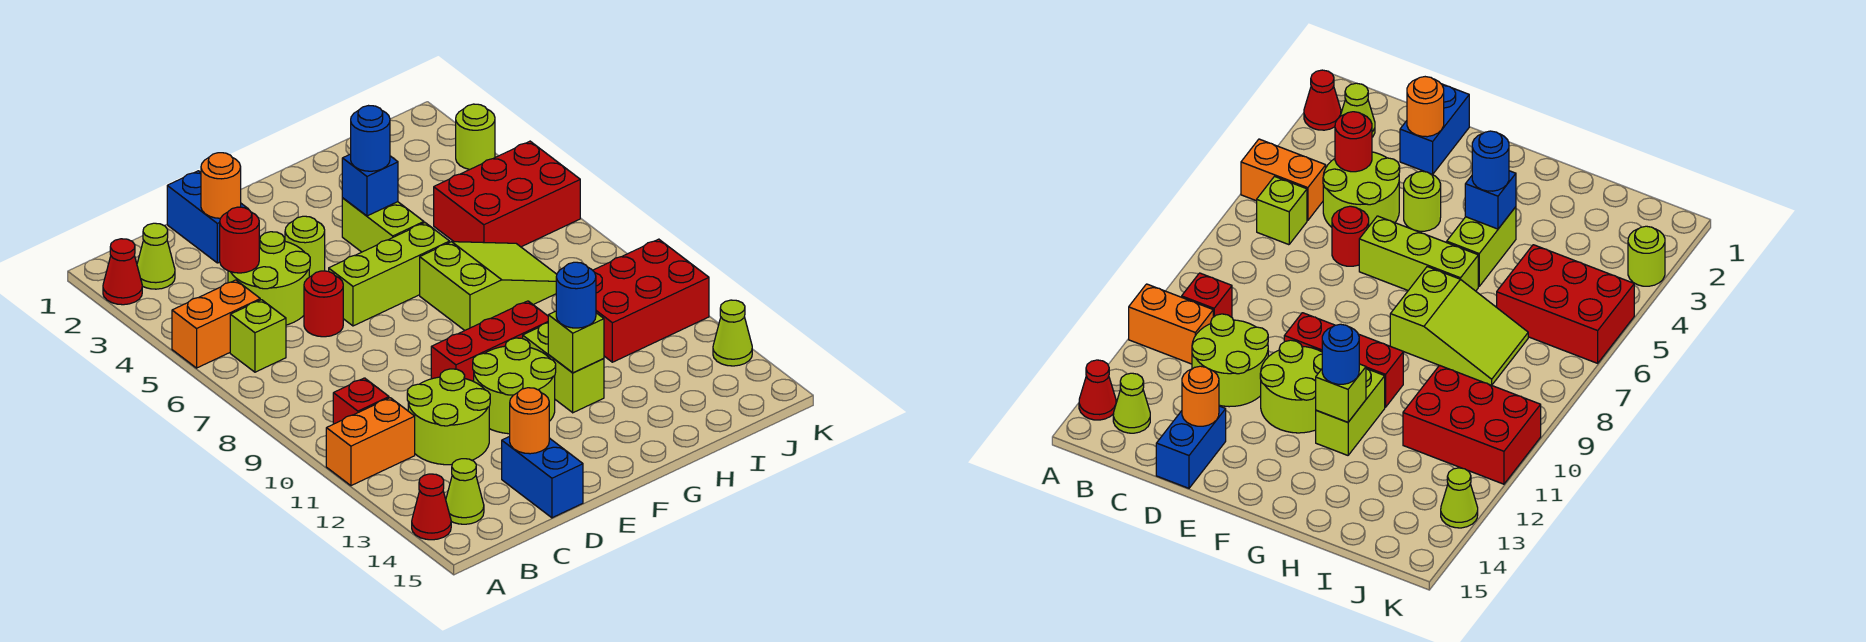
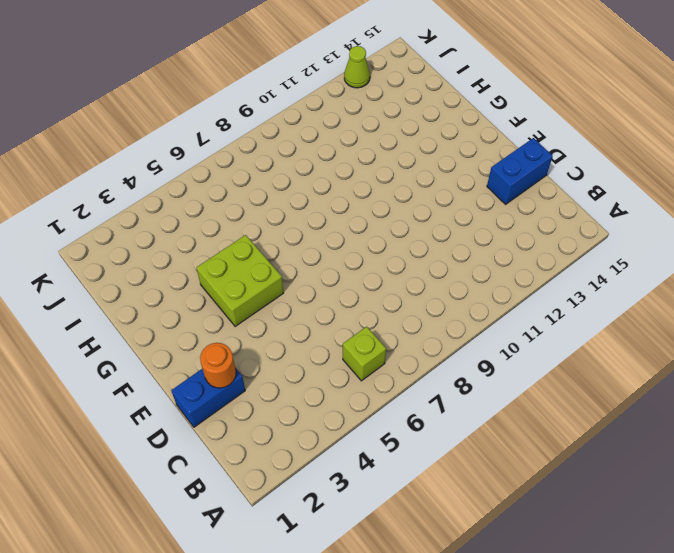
lime brick F4:G5 level 1 -> lime brick G4:G5 level 1
none -> red cone A2 level 1
none -> orange brick A5:B5 level 1
none -> orange brick A11:B11 level 1
none -> red cone A14 level 1

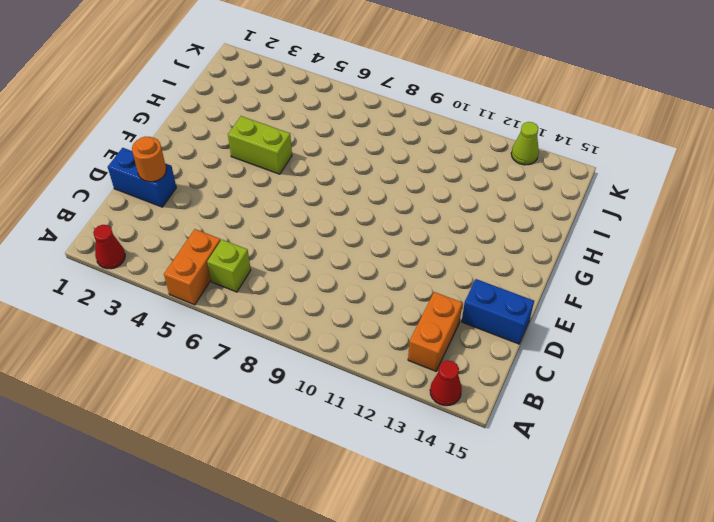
orange brick B13:C13 level 1 -> orange brick A11:B11 level 1
none -> lime cone B2 level 1
none -> red brick B10 level 1
none -> lime cone B14 level 1
none -> lime round brick C4:D5 level 1

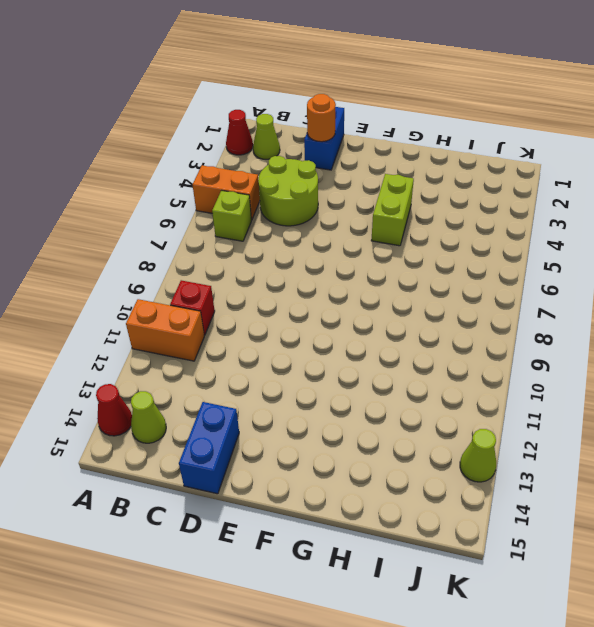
none -> lime round brick C11:D12 level 1
none -> red round brick D6 level 1
none -> lime round brick E4 level 1
none -> lime brick E6:G6 level 1

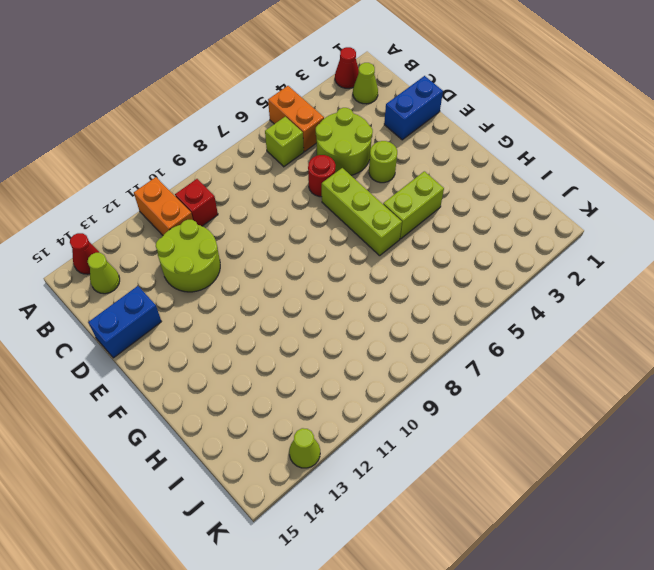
none -> red brick E10:G10 level 1
none -> lime round brick E11:F12 level 1
none -> lime slope G7:I8 level 1 top G
none -> lime brick G11:G12 level 1

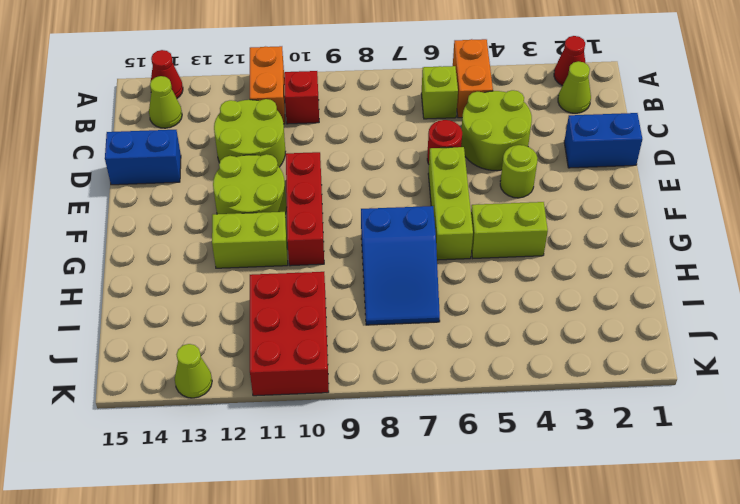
blue slope G7:I8 level 1 top G -> lime slope G7:I8 level 1 top G
none -> red brick I5:K6 level 1
none -> lime round brick K3 level 1
none -> red round brick C4 level 2
none -> orange round brick D2 level 2

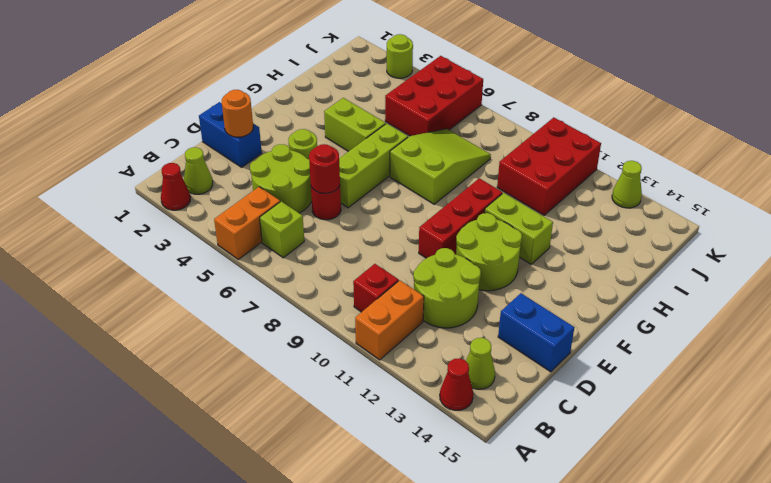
red round brick D6 level 2 -> red round brick C4 level 2
none -> orange round brick D14 level 2
none -> blue brick G4 level 2
none -> lime brick G12 level 2
none -> blue round brick G4 level 3

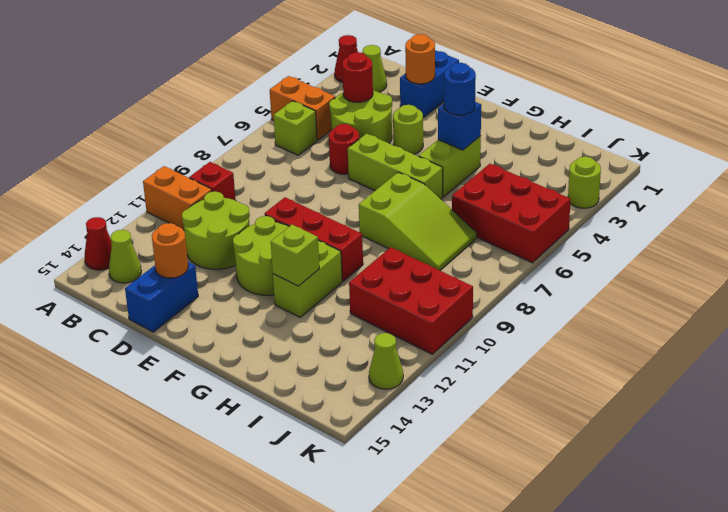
none -> blue round brick G12 level 3

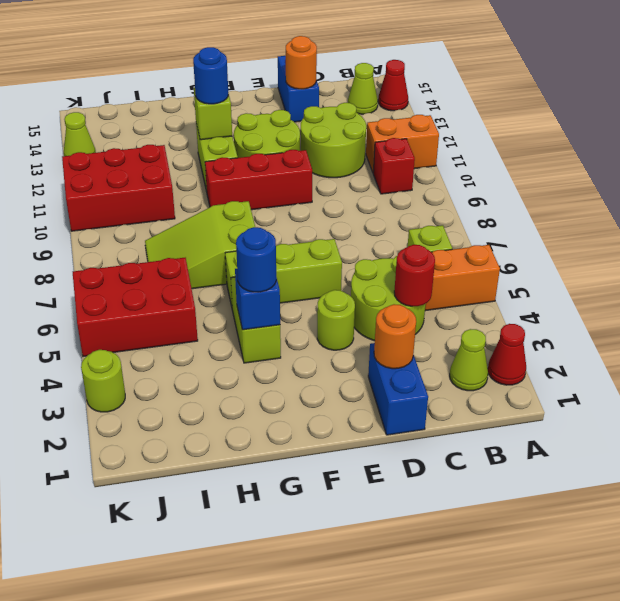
none -> red round brick D6 level 1

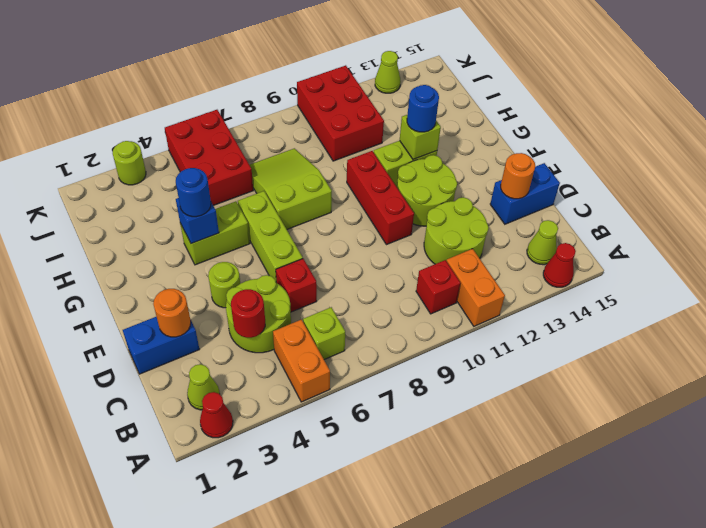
red brick D6 level 1 -> red round brick D6 level 1

